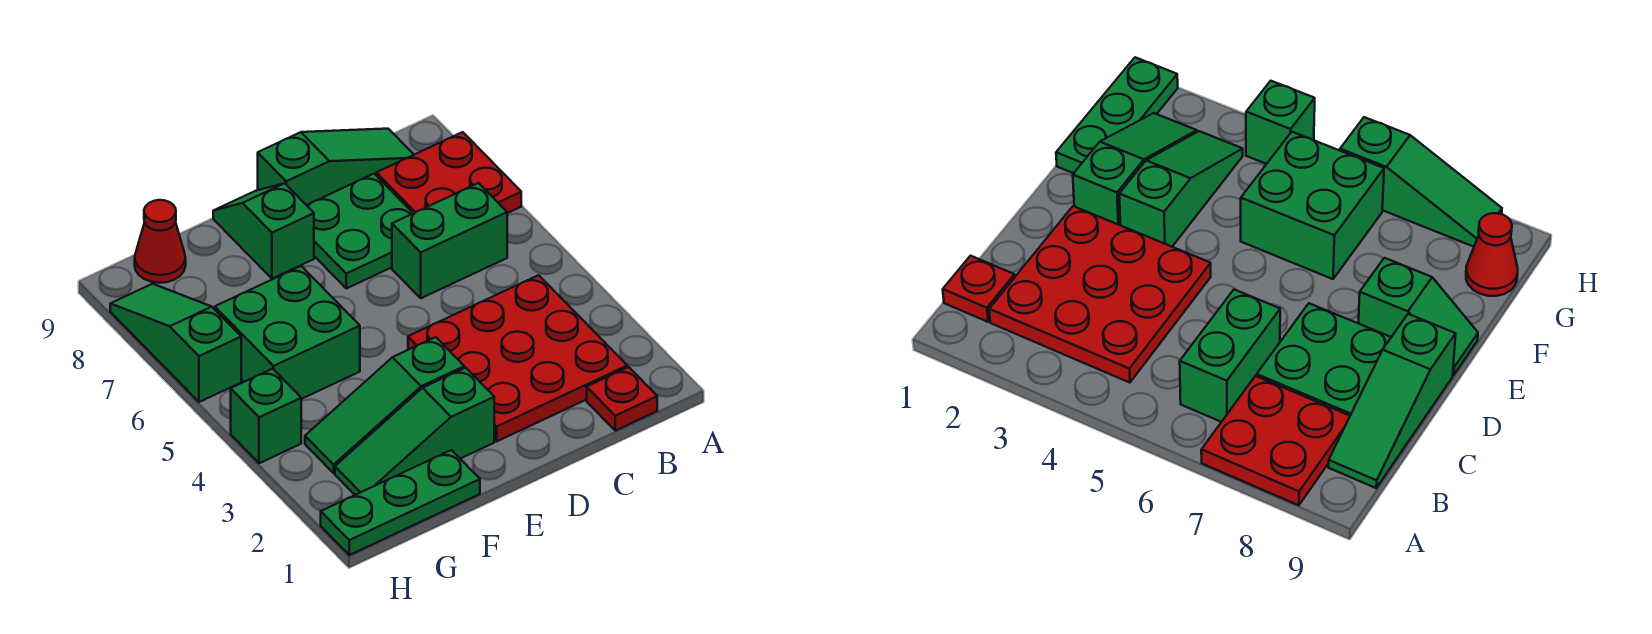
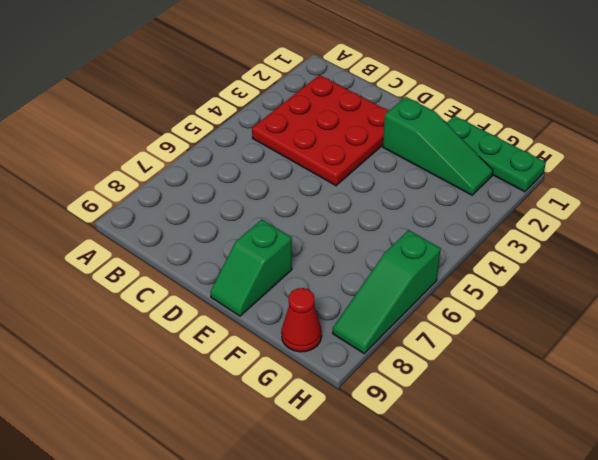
none -> red plate A7:B8 level 1
none -> red plate B1 level 1
none -> green brick B6:C6 level 1

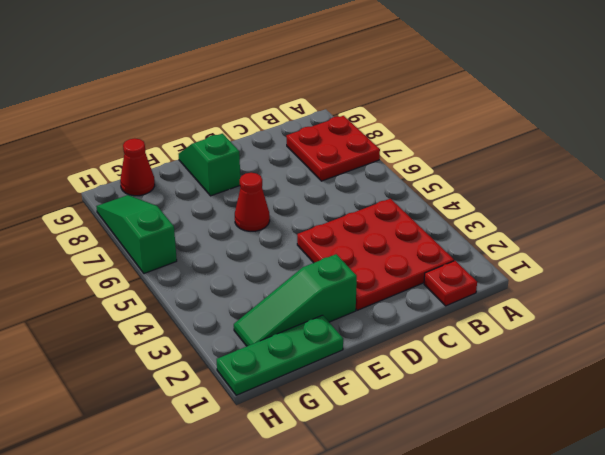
red cone E6 level 1 -> none
none -> green brick B6:C6 level 1
none -> green slope B9:D9 level 1 top D
none -> green plate C7:D8 level 1

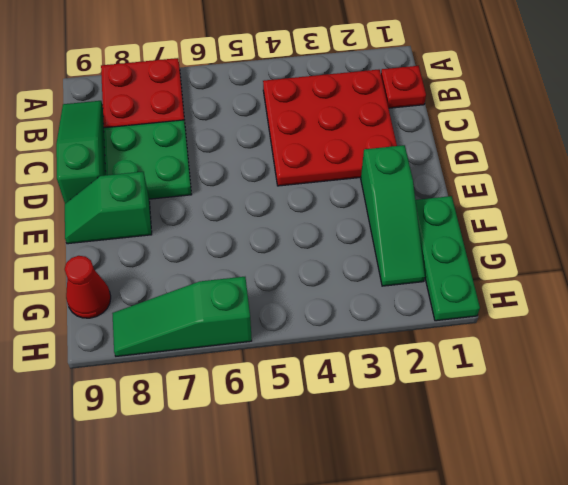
none -> green brick B6:C6 level 1
none -> green slope E3:G3 level 1 top E
none -> green brick F5:G6 level 1

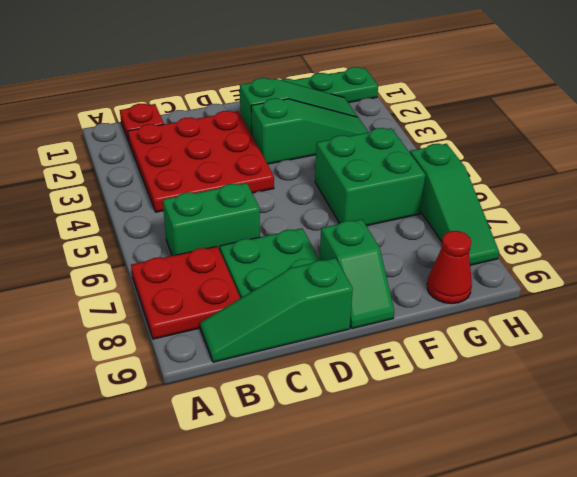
none -> green brick H4 level 1

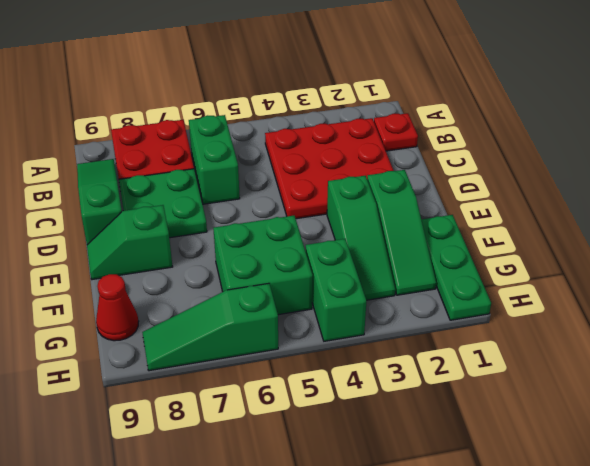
green brick G4:H4 level 1 -> green brick H4 level 1

